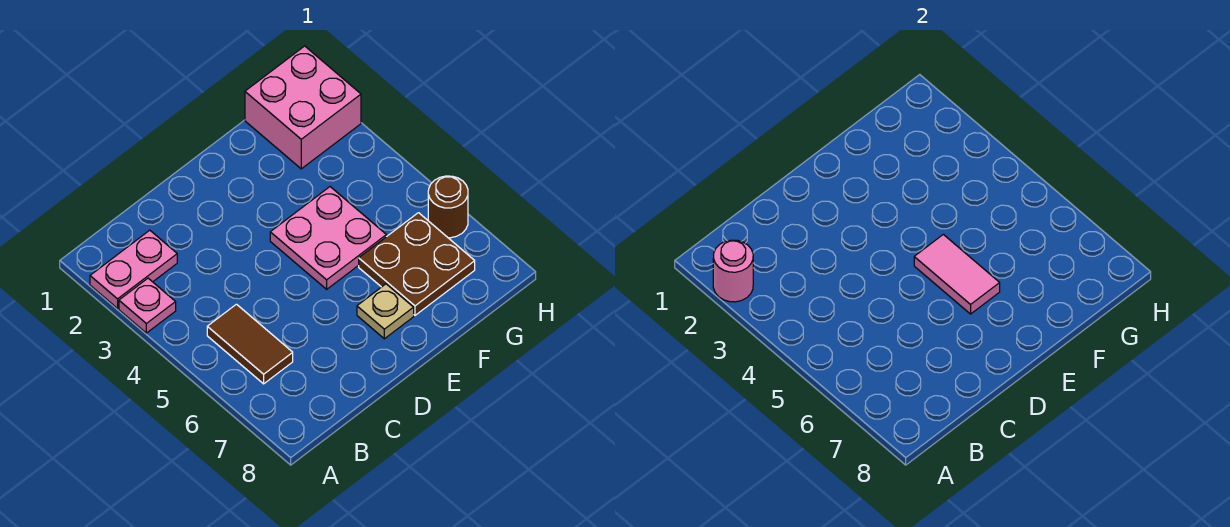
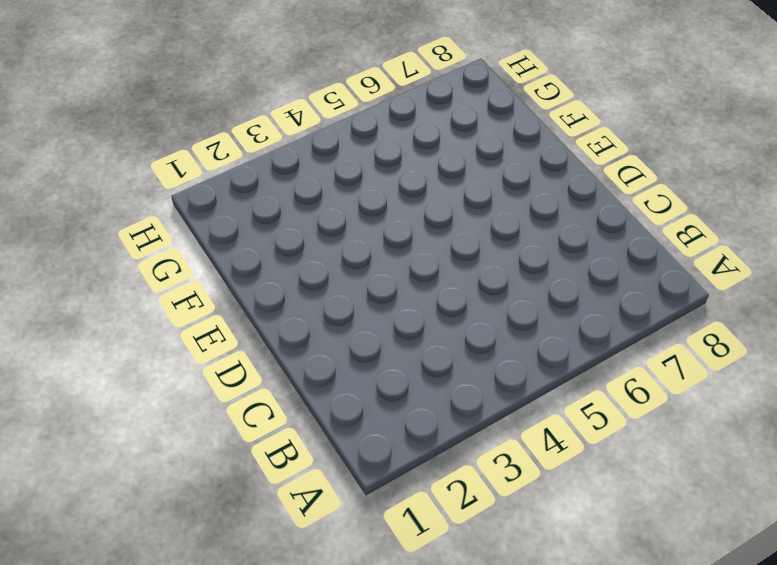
none -> pink plate A2:B2 level 1
none -> pink plate A3 level 1

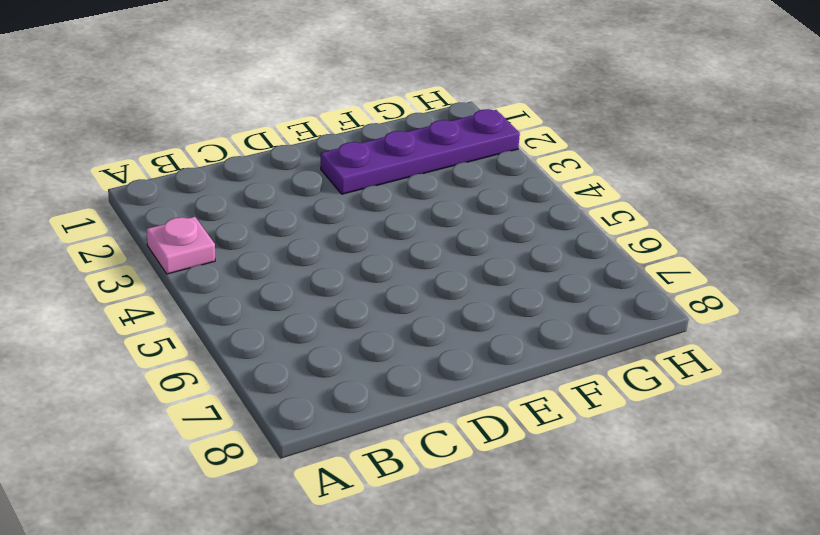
purple plate E2:H2 level 1 -> pink brick G1:H2 level 1
none -> pink plate A2:B2 level 1
none -> brown tile B5:B6 level 1

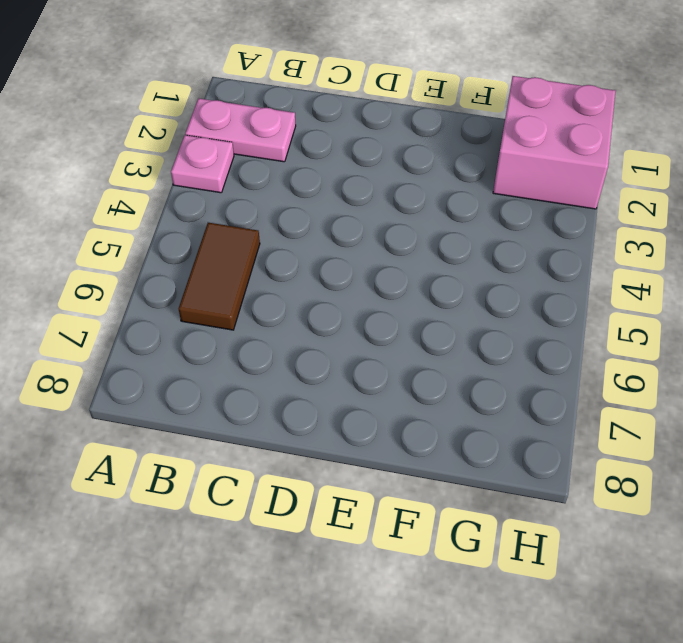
none -> pink plate E4:F5 level 1
none -> tan plate E7 level 1

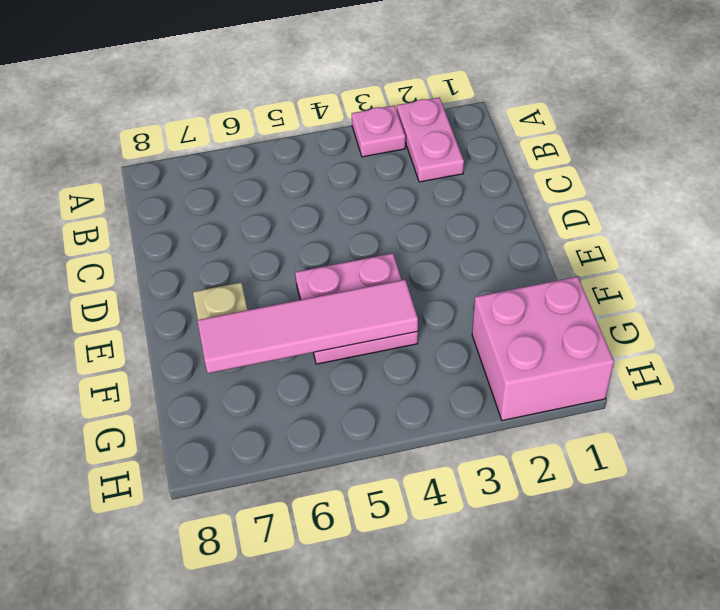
pink tile F4:F7 level 2 -> none
none -> brown tile B5:B6 level 1
none -> brown plate F6:G7 level 1

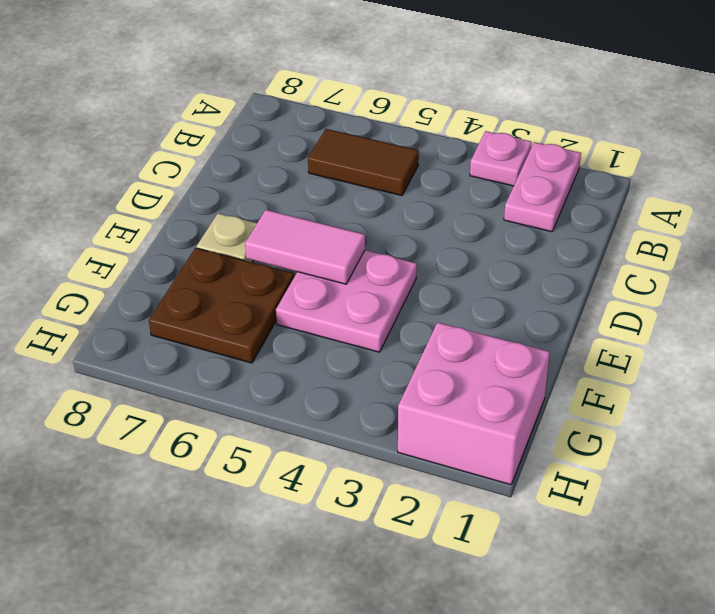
none -> brown round brick H6 level 1
none -> pink round brick A2 level 2

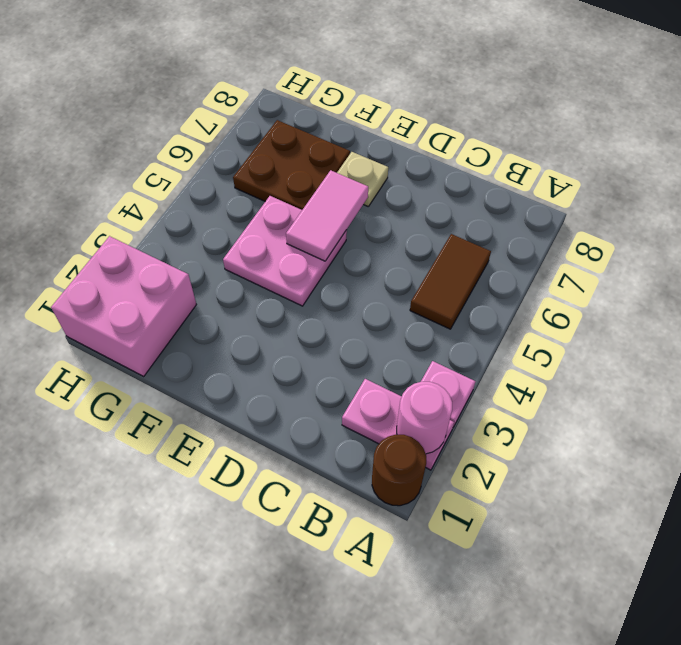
brown round brick A1 level 1 -> brown round brick H6 level 1

